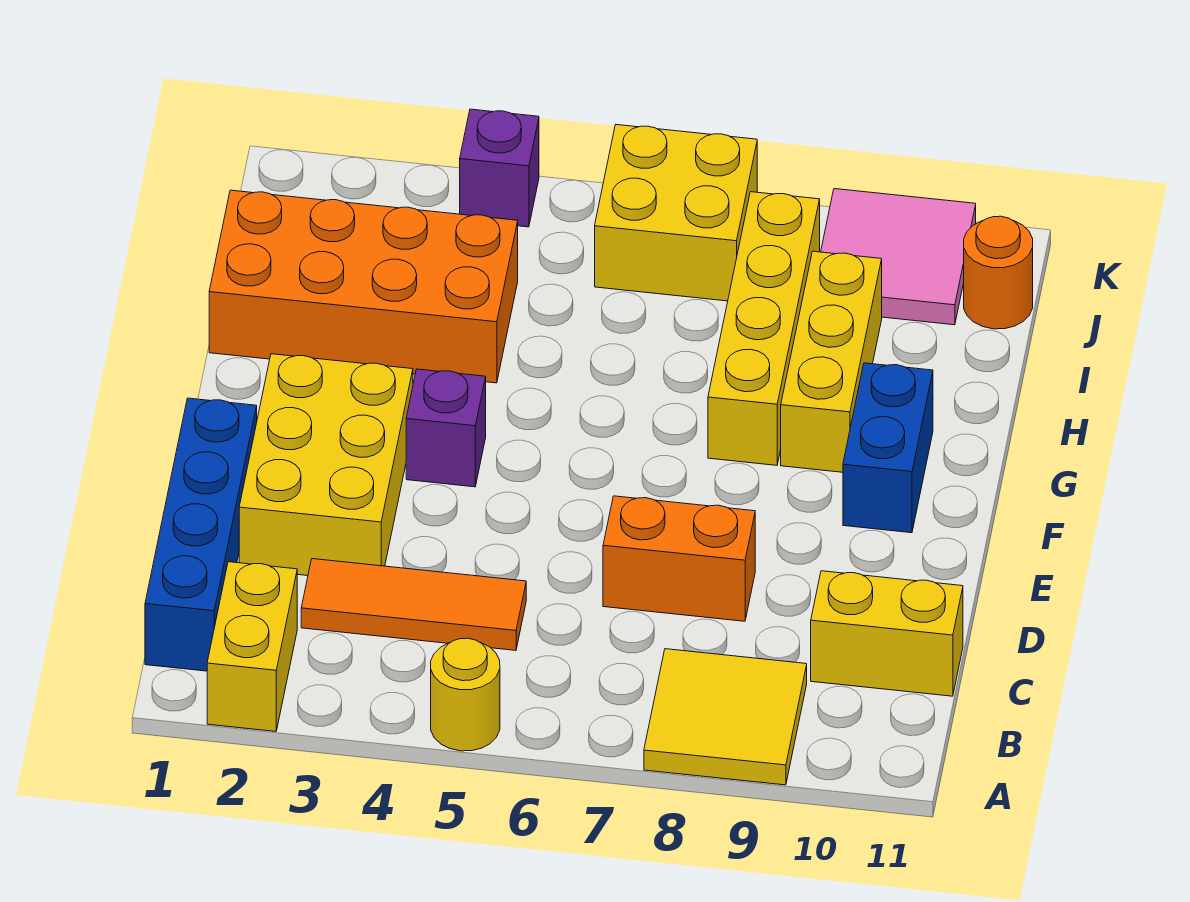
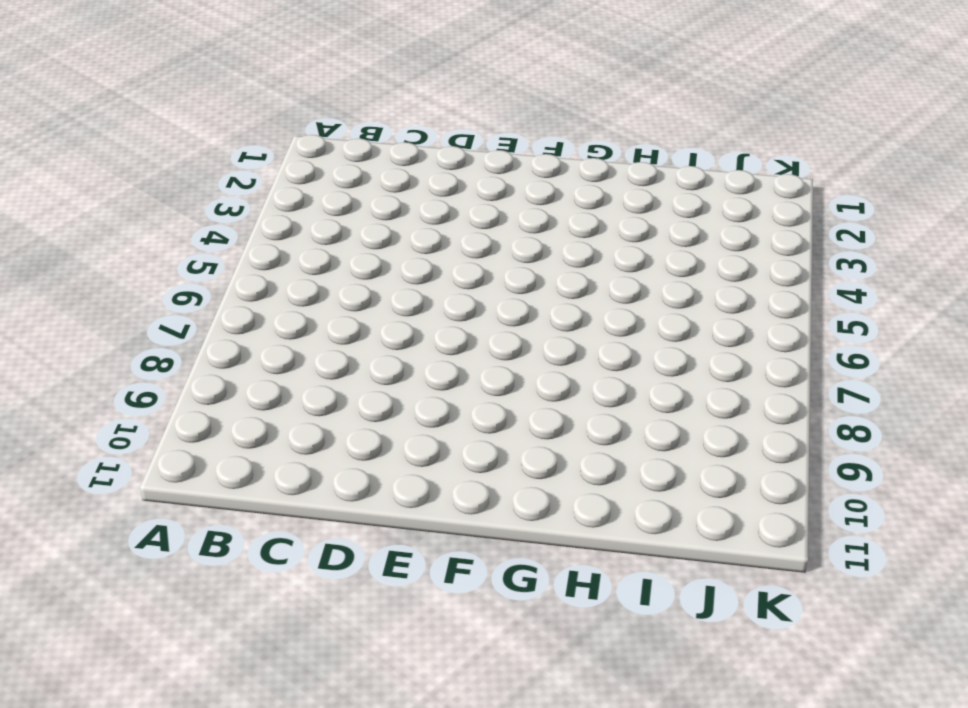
none -> yellow brick A2:B2 level 1
none -> yellow round brick A5 level 1
none -> yellow tile A8:B9 level 1

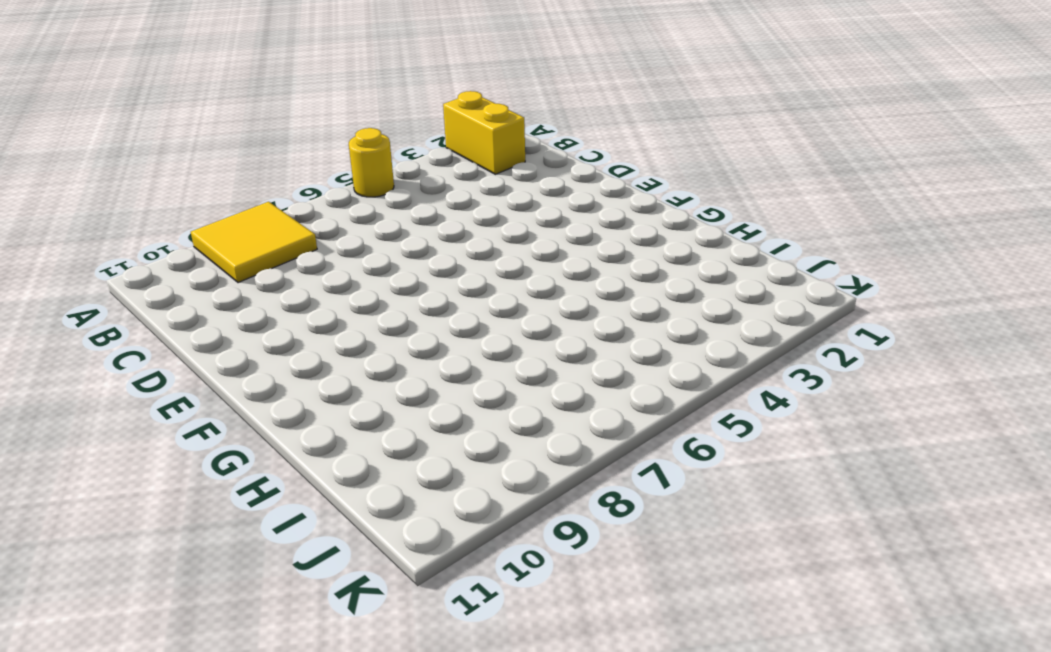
none -> blue brick B1:E1 level 1
none -> orange tile C3:C5 level 1
none -> yellow brick C10:C11 level 1

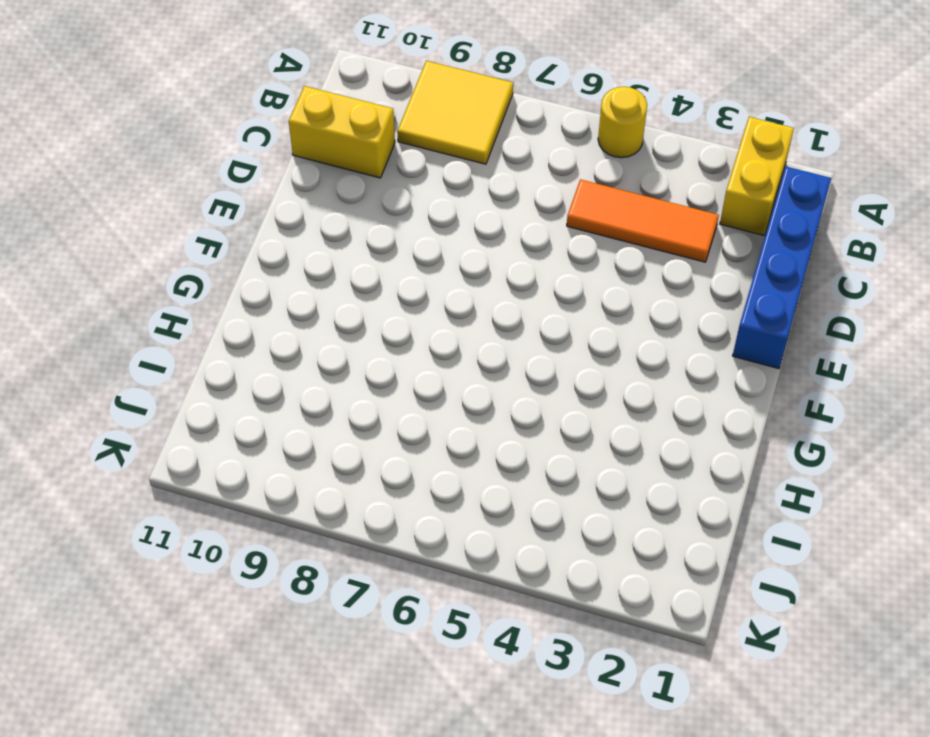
none -> yellow brick D2:F3 level 1
none -> orange brick D7:D8 level 1
none -> purple brick F4 level 1

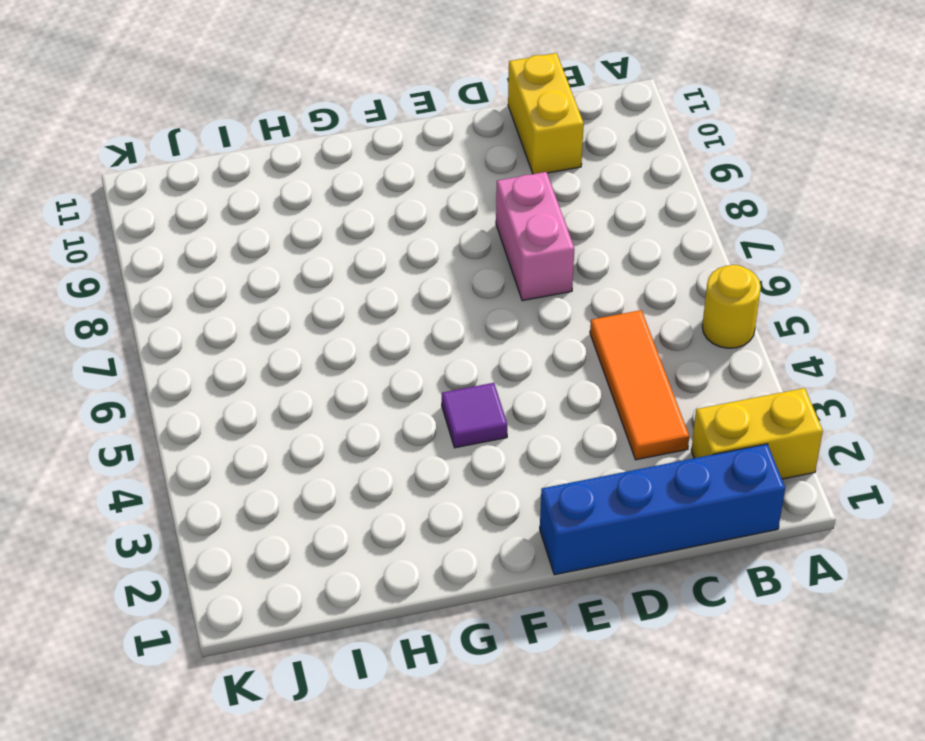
pink brick D7:D8 level 1 -> orange brick D7:D8 level 1
purple tile F4 level 1 -> purple brick F4 level 1
none -> yellow tile A8:B9 level 1
none -> yellow brick D2:F3 level 1
none -> blue brick F10:G10 level 1

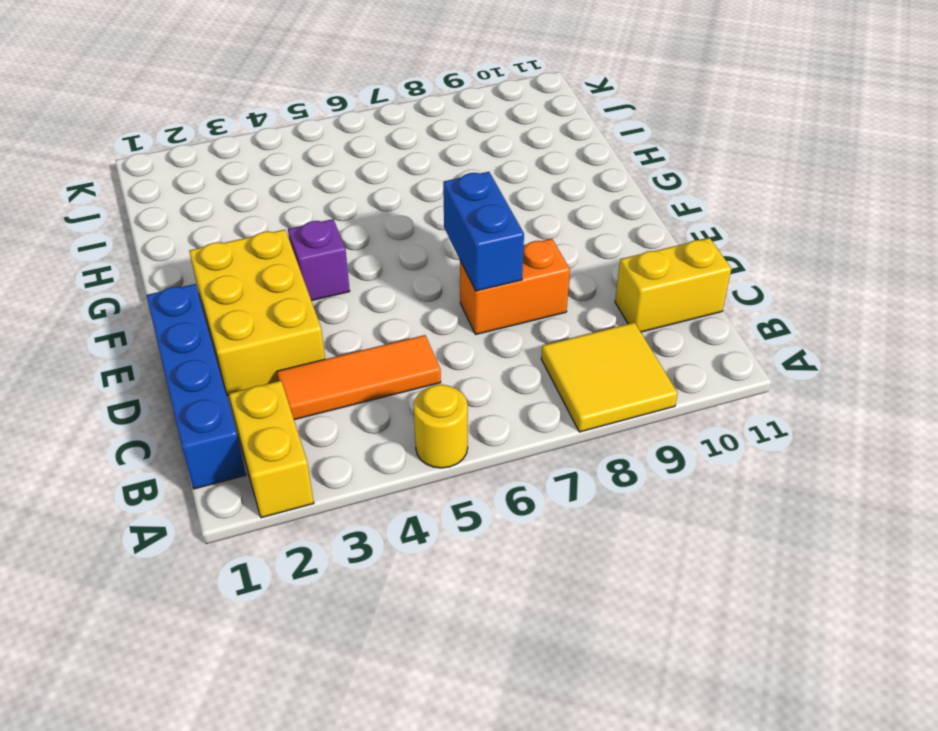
blue brick D7:E7 level 2 -> blue brick F10:G10 level 1
none -> yellow brick G8:J8 level 1
none -> yellow brick G9:I9 level 1
none -> orange brick H1:I4 level 1

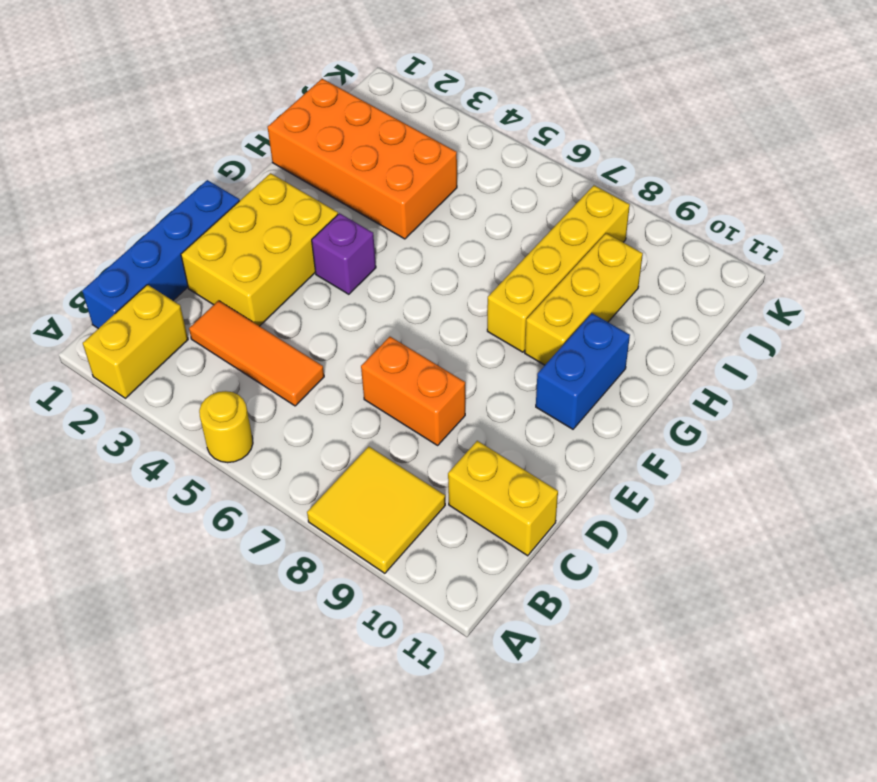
none -> yellow brick J6:K7 level 1
none -> pink tile J9:K10 level 1
none -> orange round brick J11 level 1

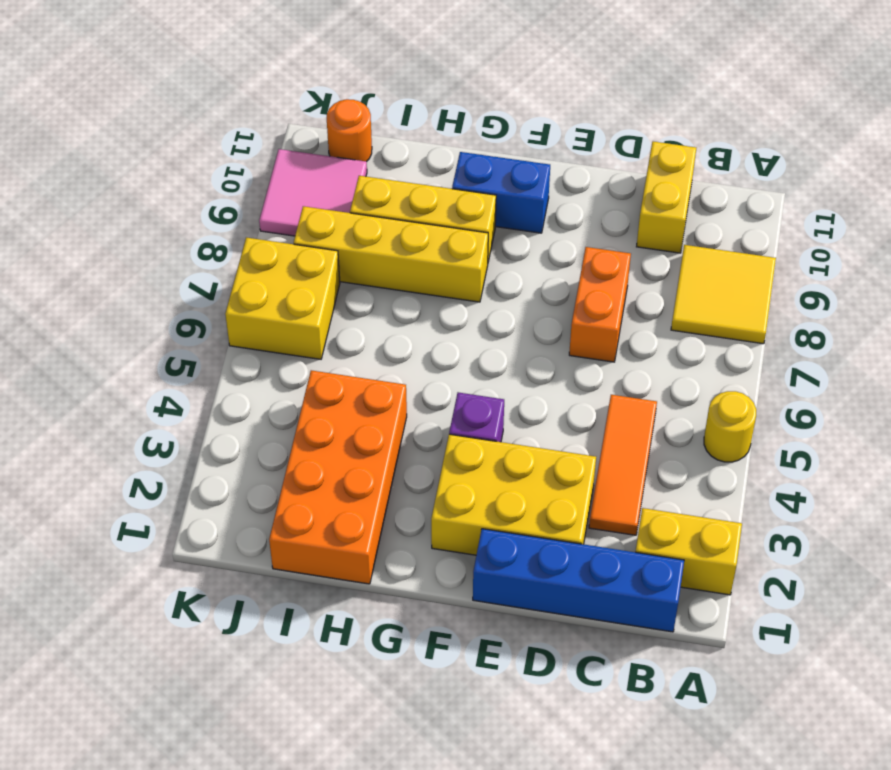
none -> purple brick K4 level 1

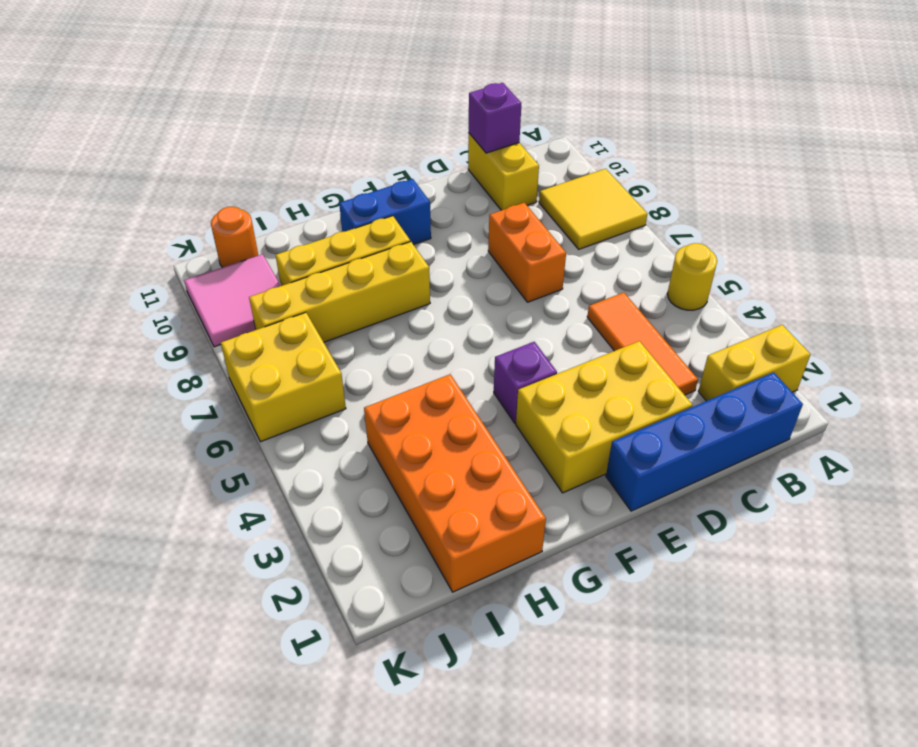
purple brick C11 level 2 -> purple brick K4 level 1

